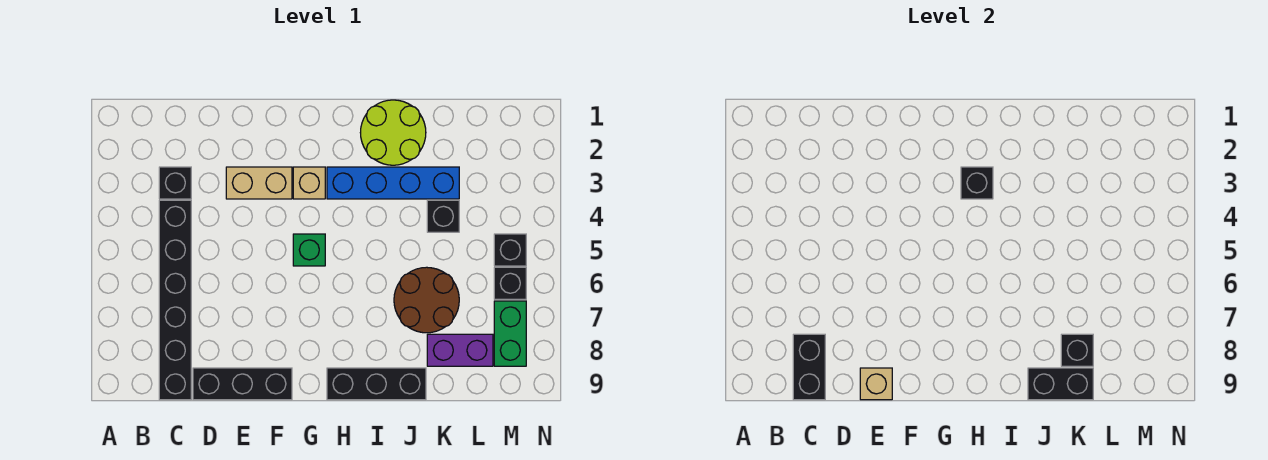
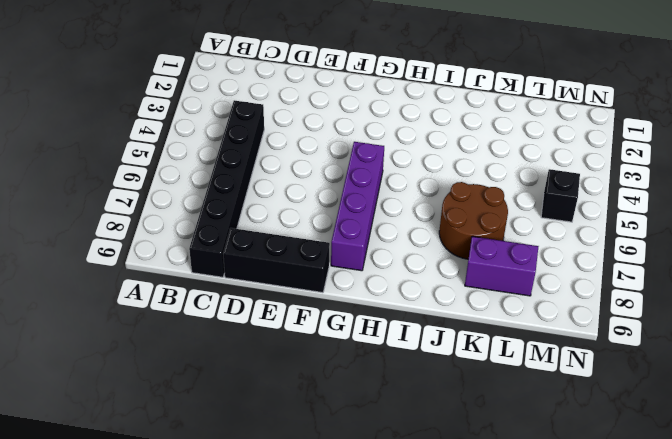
purple brick G5:G8 level 1 -> green brick G5 level 1
none -> black brick C3 level 1
none -> tan brick E3:F3 level 1
none -> tan brick G3 level 1

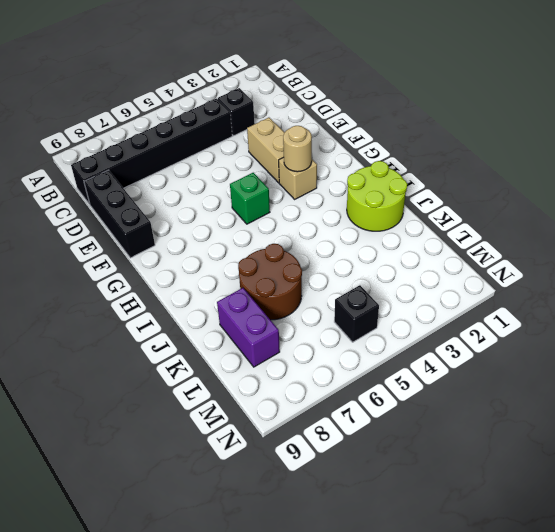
tan round brick G3 level 2 -> none
none -> blue brick H3:K3 level 1
none -> black brick H9:J9 level 1
none -> black brick K4 level 1

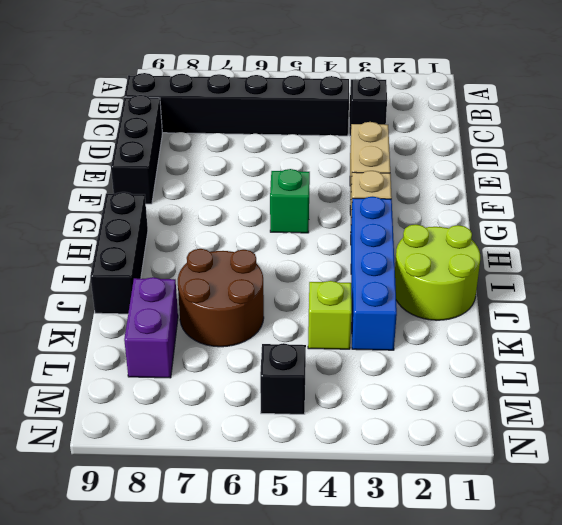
lime brick K4 level 1 -> black brick K4 level 1
none -> black brick M6 level 1
none -> green brick M7:M8 level 1
none -> black brick C8:C9 level 2

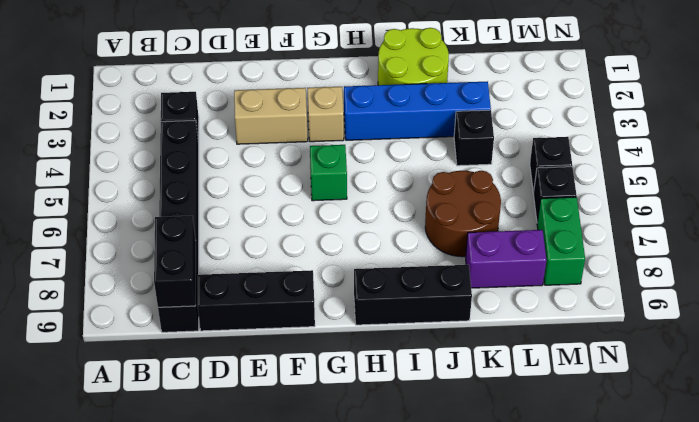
none -> tan brick E9 level 2
none -> black brick H3 level 2
none -> black brick J9:K9 level 2

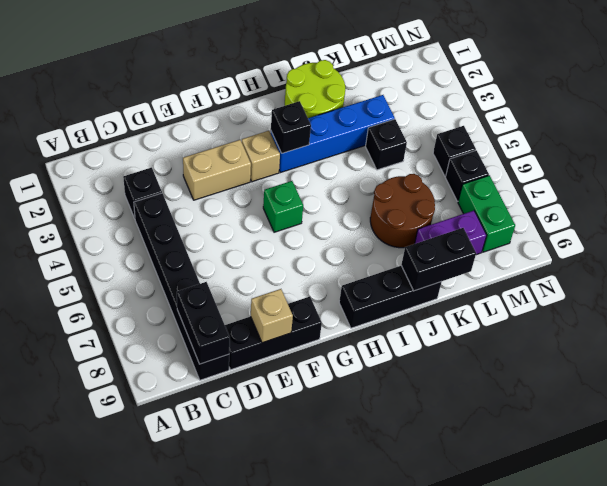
none -> black brick K8 level 2

